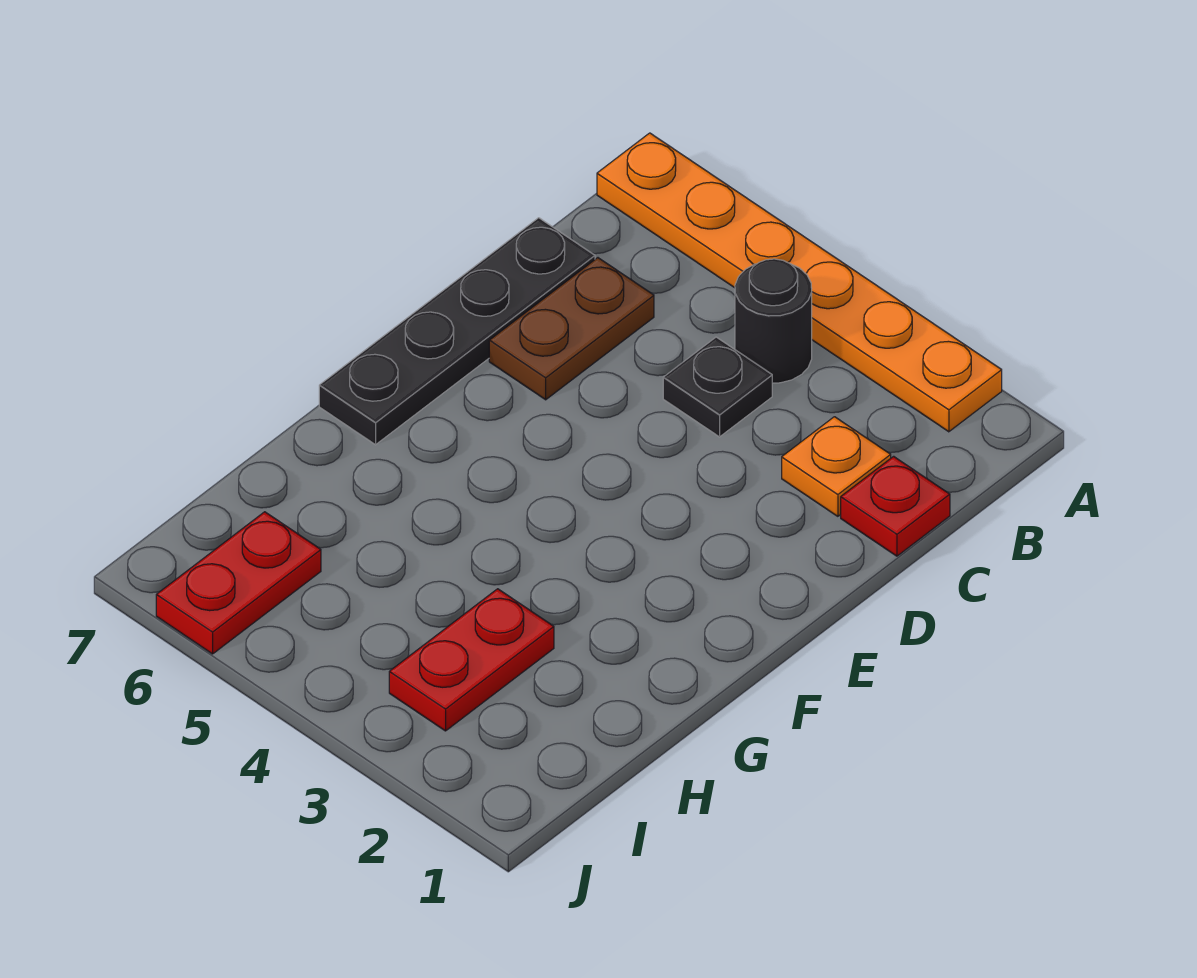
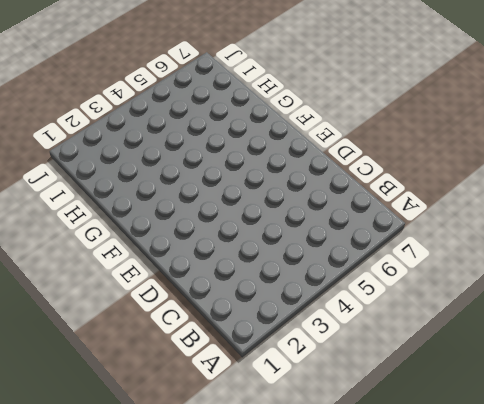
none -> orange plate A2:A7 level 1
none -> black round brick B4 level 1

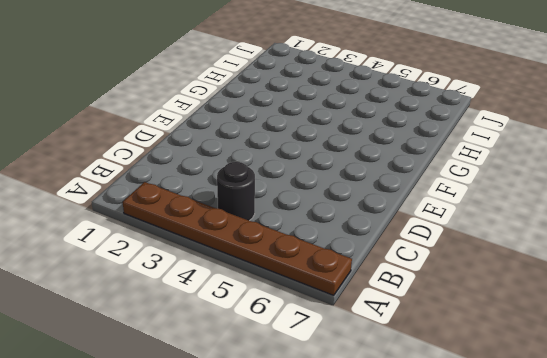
brown plate A2:A7 level 1 -> orange plate A2:A7 level 1
none -> red plate C1 level 1
none -> orange plate C2 level 1

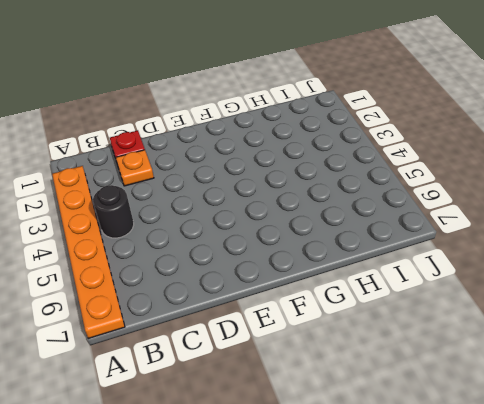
none -> black plate C4 level 1
none -> brown plate C6:D6 level 1

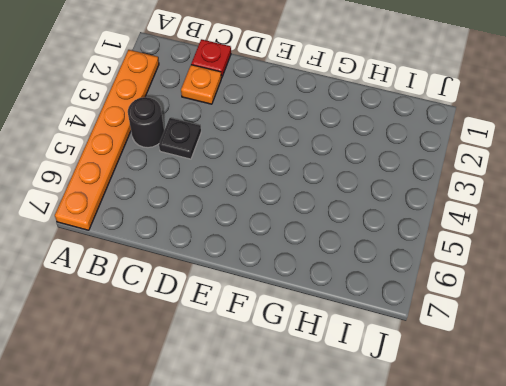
none -> brown plate C6:D6 level 1
none -> black plate C7:F7 level 1

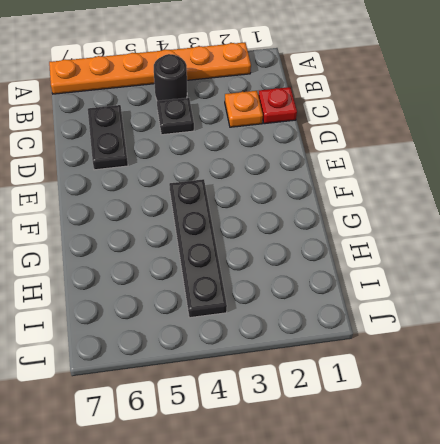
black plate C6:D6 level 1 -> brown plate C6:D6 level 1
black plate F4:I4 level 1 -> black plate C7:F7 level 1
none -> red plate H3:I3 level 1
none -> red plate I6:J6 level 1

